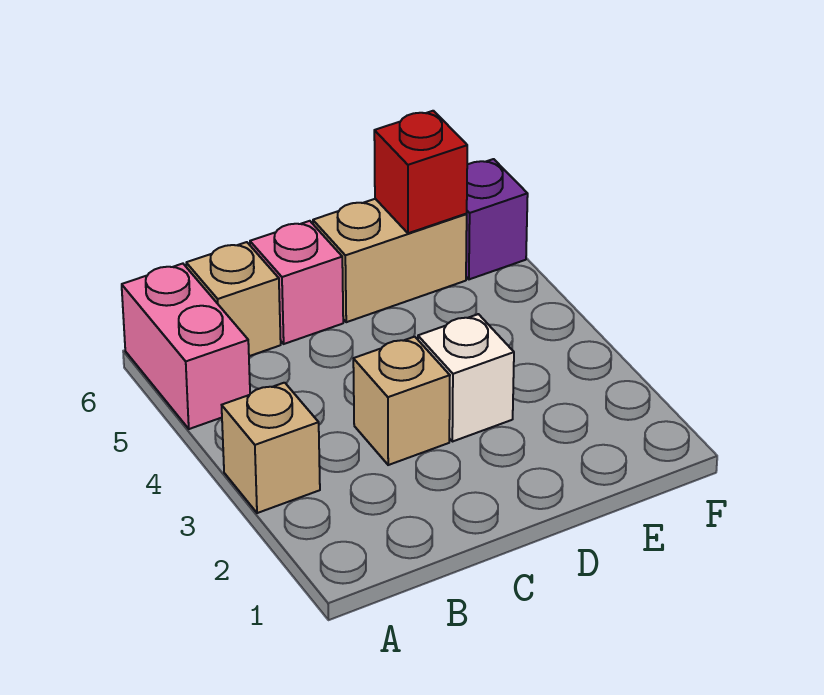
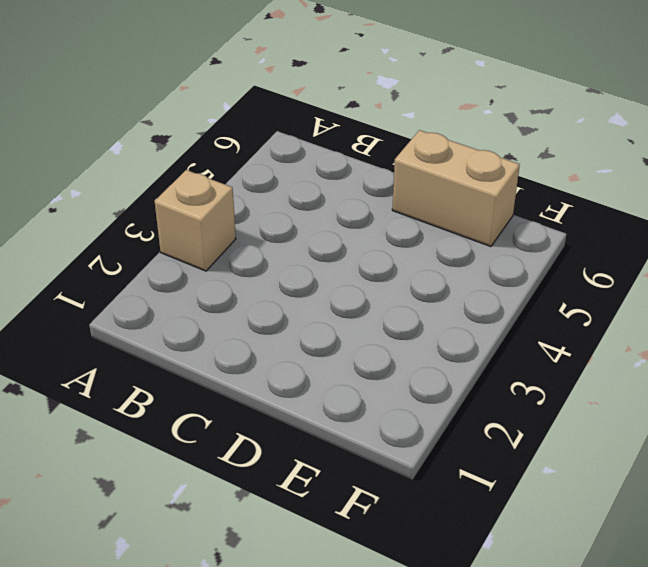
none -> pink brick A5:A6 level 1
none -> tan brick B6 level 1

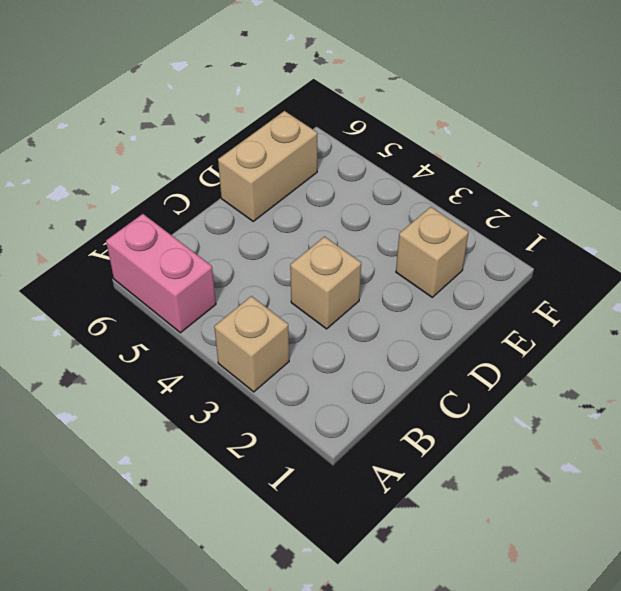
tan brick E2 level 1 -> tan brick B6 level 1
none -> pink brick C6 level 1
none -> white brick D3 level 1

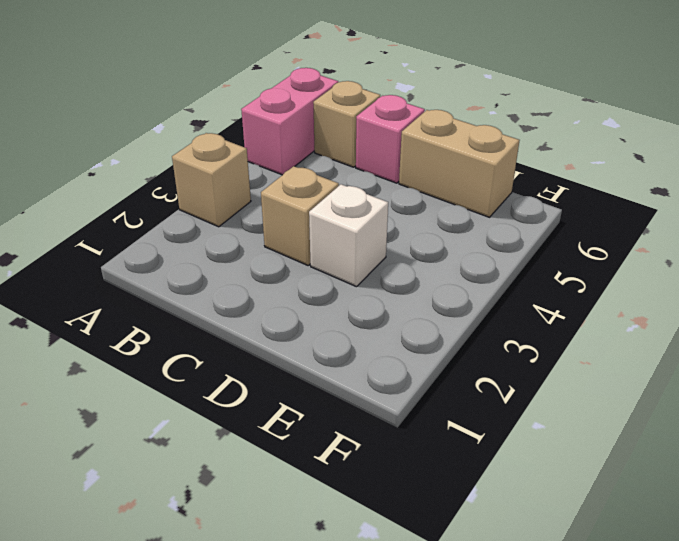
none -> purple brick F6 level 1
none -> red brick E6 level 2

